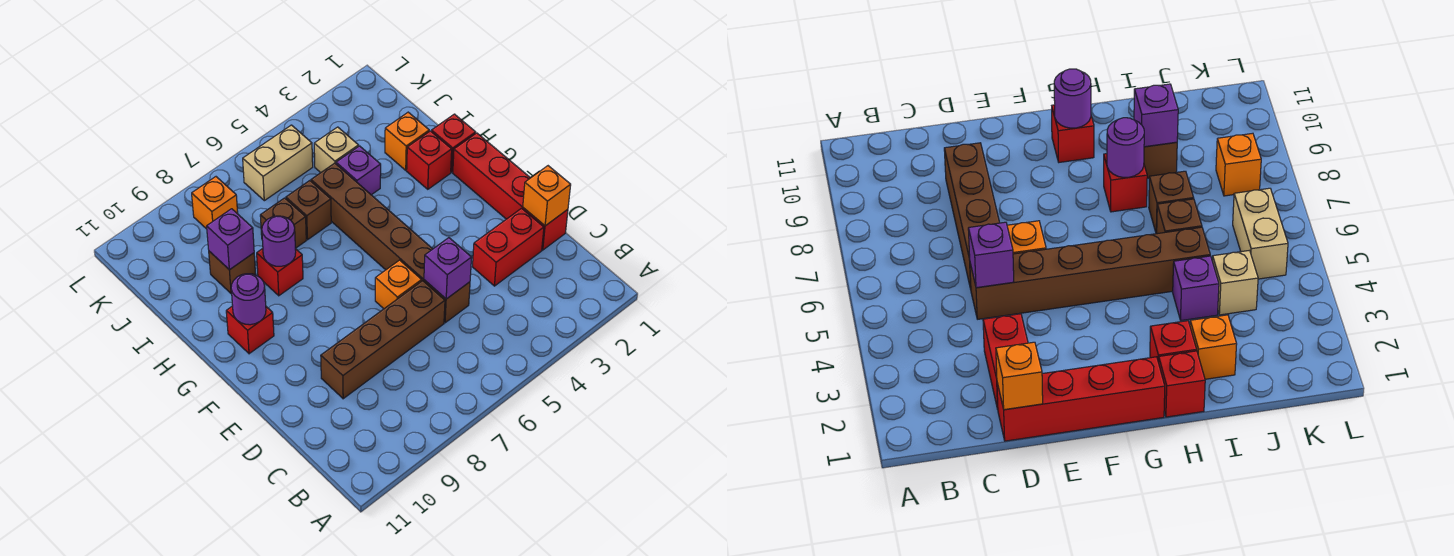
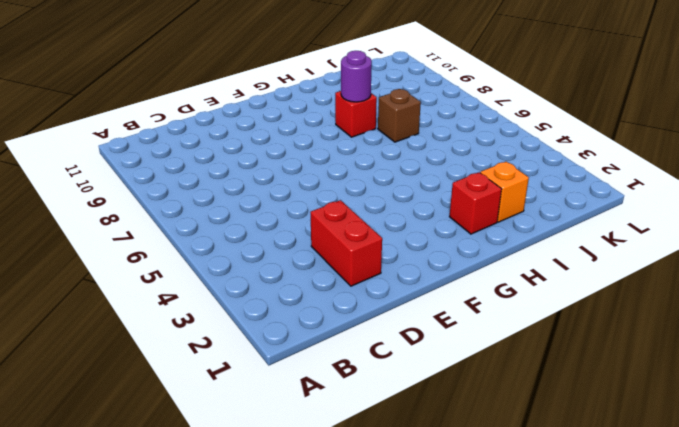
none -> red brick D1:G1 level 1
none -> brown brick D5:I5 level 1
none -> brown brick D6:D9 level 1

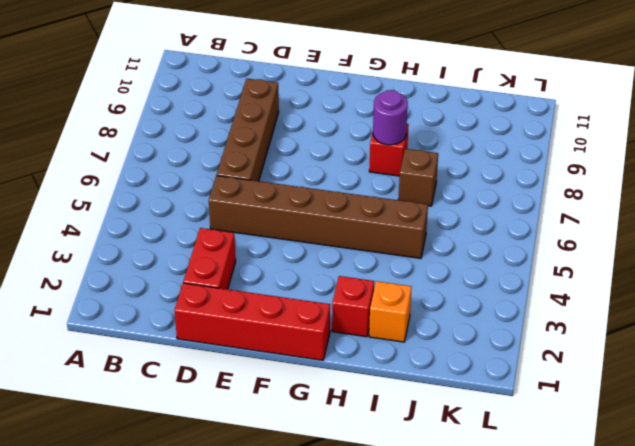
none -> orange brick E6 level 1
none -> red brick G10 level 1
none -> red brick H1 level 1

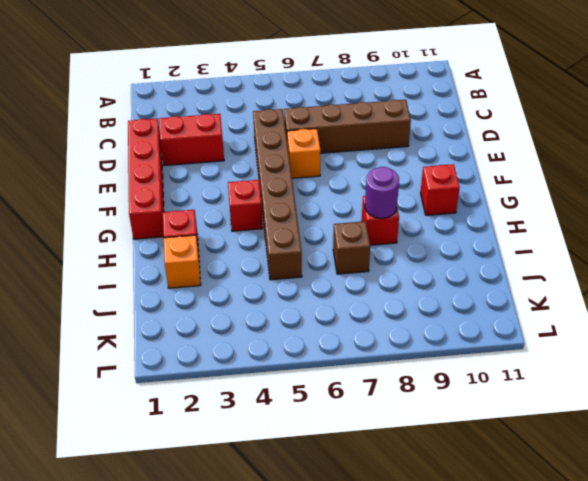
red brick G4 level 1 -> red brick H1 level 1
none -> purple brick I4 level 1
none -> brown brick I6 level 1
none -> brown brick I9 level 1

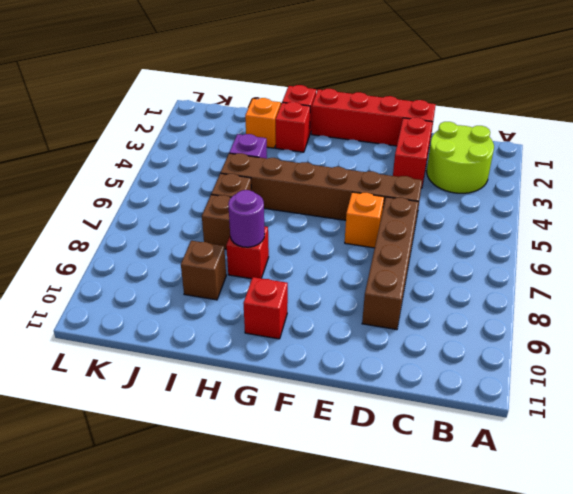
lime round brick B2:C3 level 1 -> none
none -> tan brick J4 level 1
none -> tan brick K5:K6 level 1
none -> orange brick K8 level 1

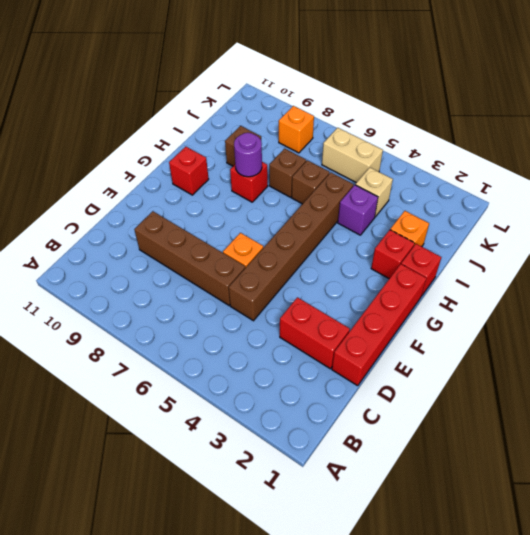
none -> orange brick D1 level 2
none -> purple brick D5 level 2
none -> purple round brick G10 level 2

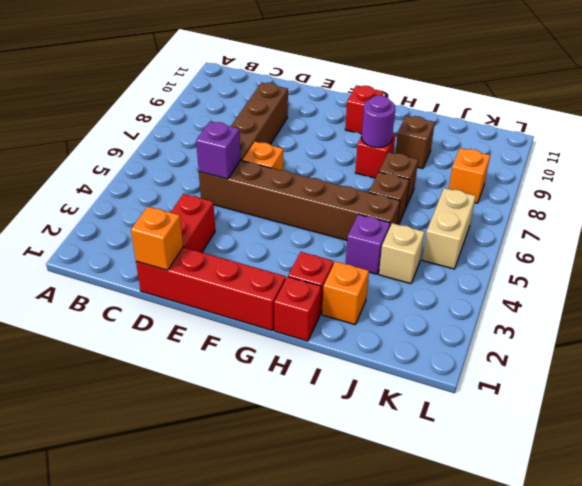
none -> purple round brick G10 level 2
none -> purple brick I9 level 2

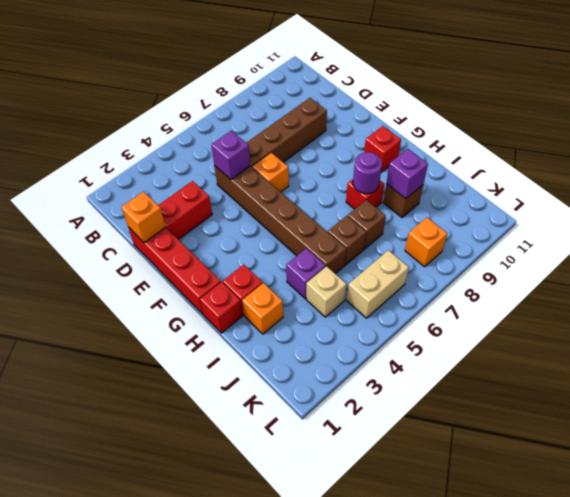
none -> purple round brick G10 level 2

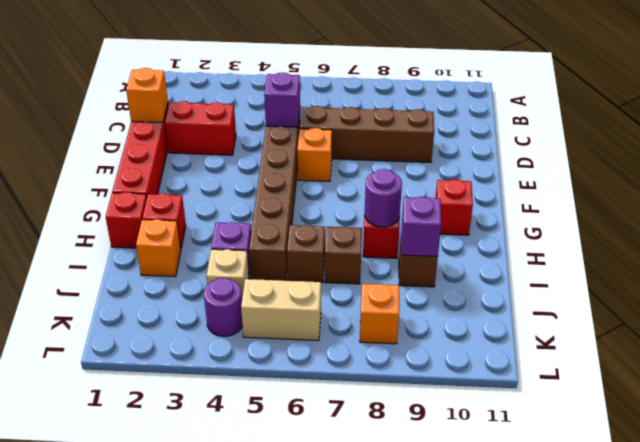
purple round brick K4 level 1 -> purple round brick G10 level 2

